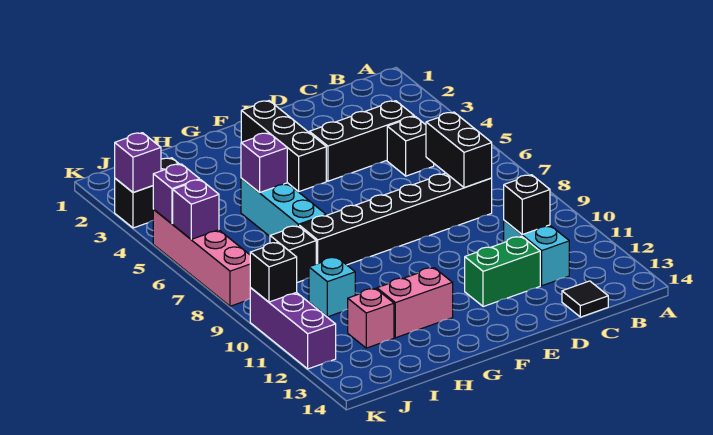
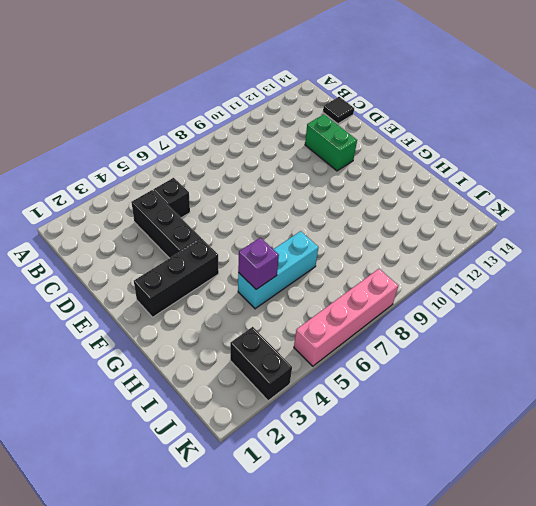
none -> black brick C8:H8 level 1
none -> cyan brick C11:C12 level 1
none -> pink brick G12:H12 level 1

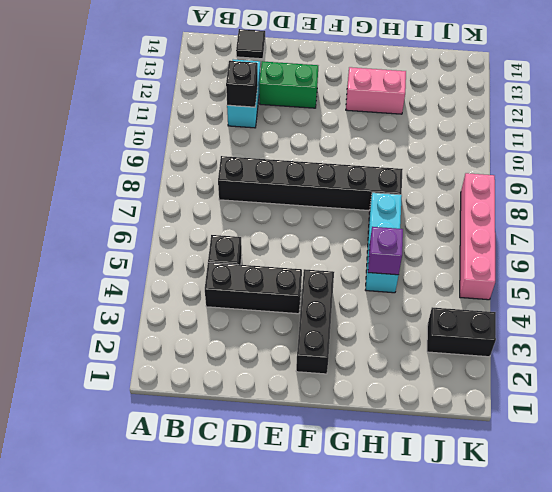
none -> black brick I8 level 1
none -> cyan brick I10 level 1
none -> pink brick I12 level 1

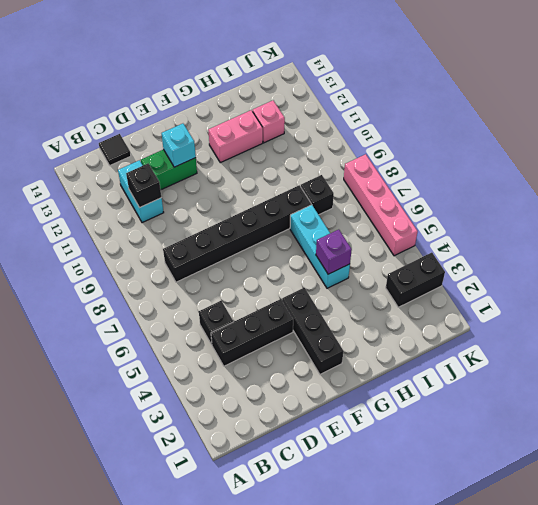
cyan brick E12 level 2 -> cyan brick I10 level 1
none -> purple brick K10:K12 level 1
none -> black brick C7:C8 level 2
none -> purple brick K3 level 2

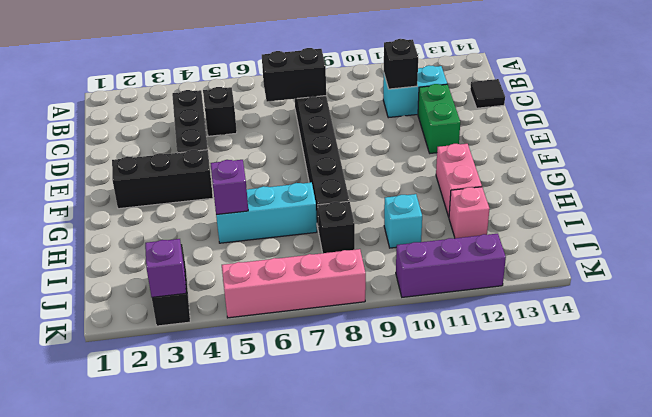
none -> purple brick K5 level 2
none -> purple brick K6 level 2
none -> black brick K10 level 2

